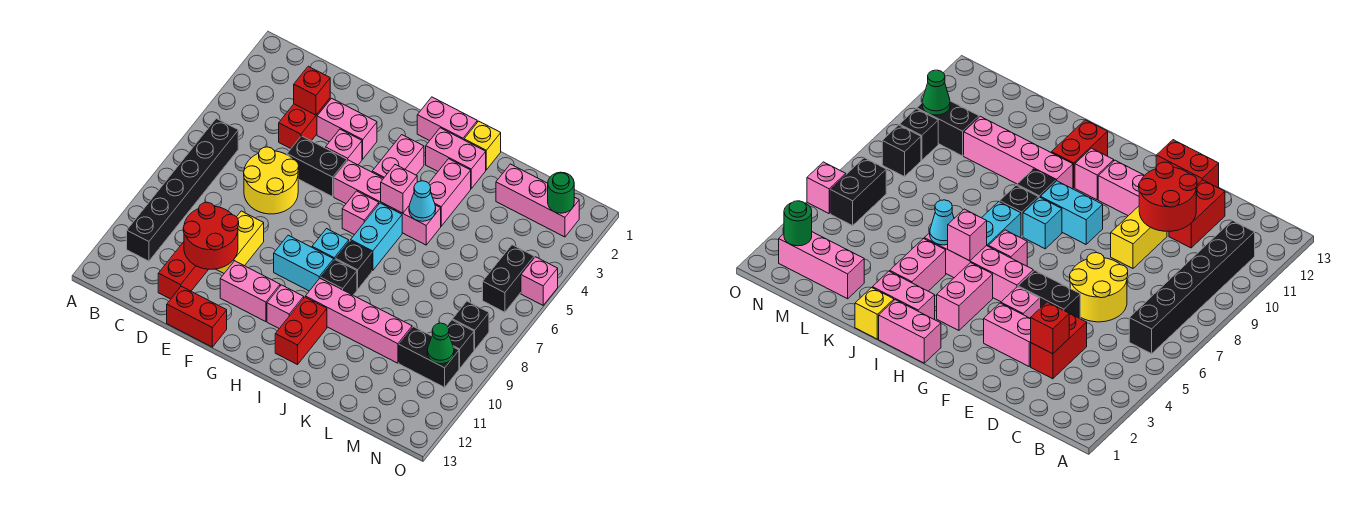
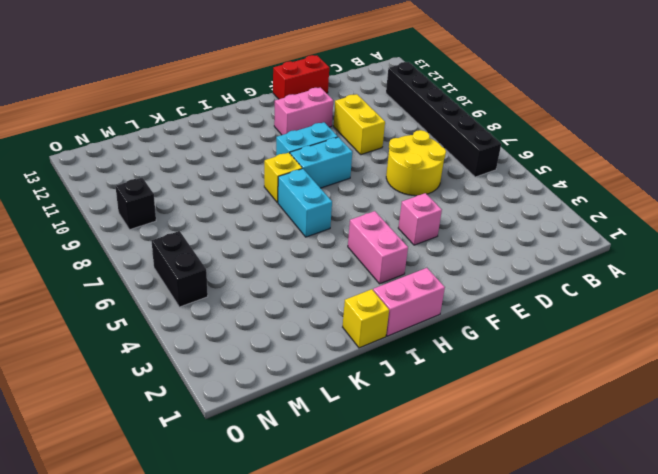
cyan brick G8:H8 level 1 -> cyan brick H8 level 1
yellow brick I8 level 1 -> black brick I8 level 1
none -> red brick D3:D4 level 1
none -> red brick D11:D12 level 1
none -> pink brick E3:F3 level 1
none -> black brick E5:F5 level 1

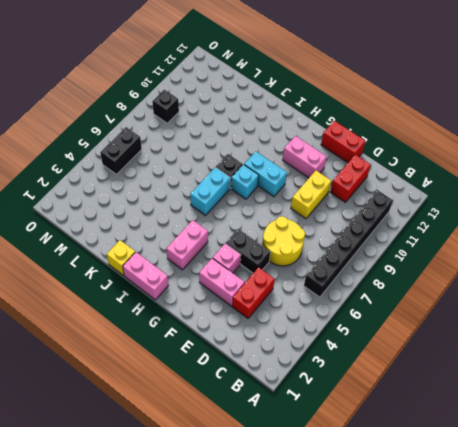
none -> pink brick G5:J5 level 1
none -> pink brick H6 level 1
none -> pink brick H11 level 1
none -> pink brick I2:J2 level 1

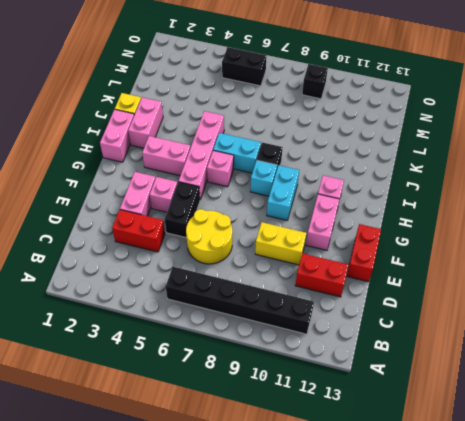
none -> black brick I9 level 1
none -> pink brick I10:L10 level 1
none -> red brick I11:I12 level 1
none -> pink brick J3:J4 level 1

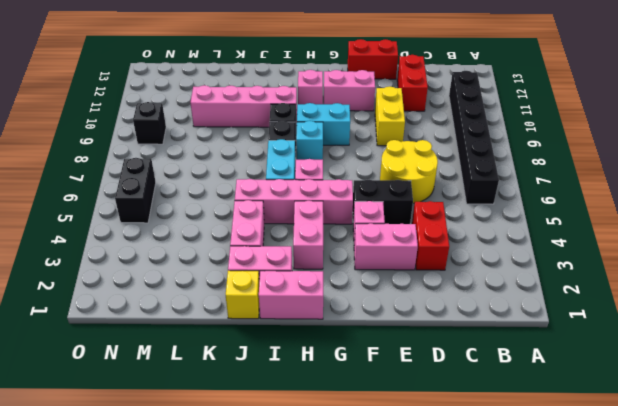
none -> red brick I11:I12 level 1
none -> pink brick L2:N2 level 1
none -> black brick M10:N10 level 1
none -> black brick N8 level 1

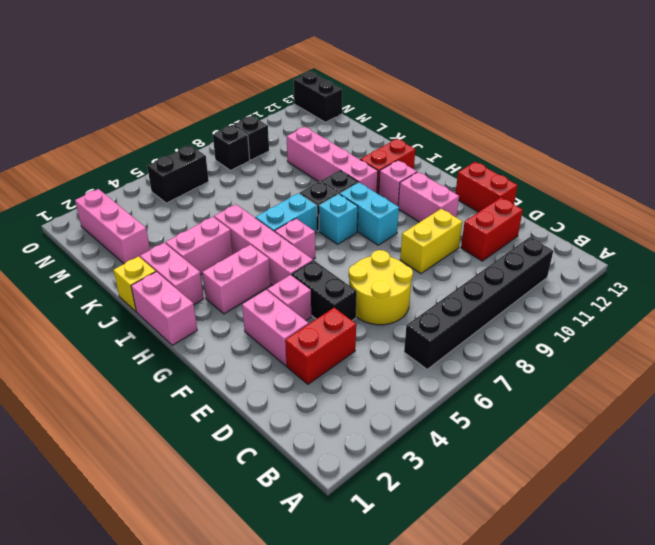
black brick N13:O13 level 1 -> black brick M10:N10 level 1
none -> pink brick O5 level 1
none -> red brick D3 level 2
none -> red round brick D10:E11 level 2
none -> pink brick I5 level 2

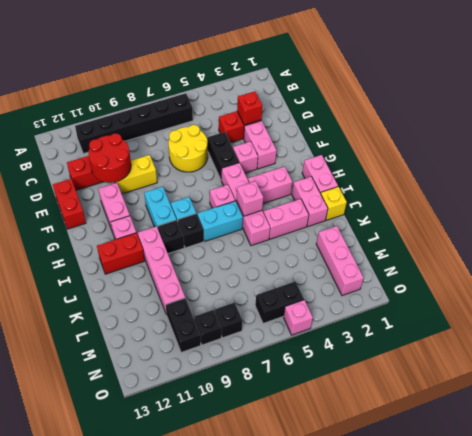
none -> cyan cone J5 level 2
none -> green round brick N2 level 2
none -> green cone N10 level 2

